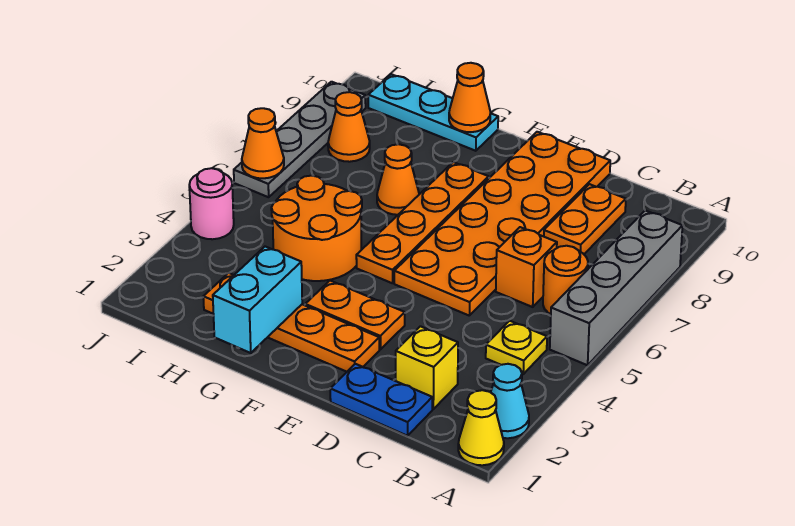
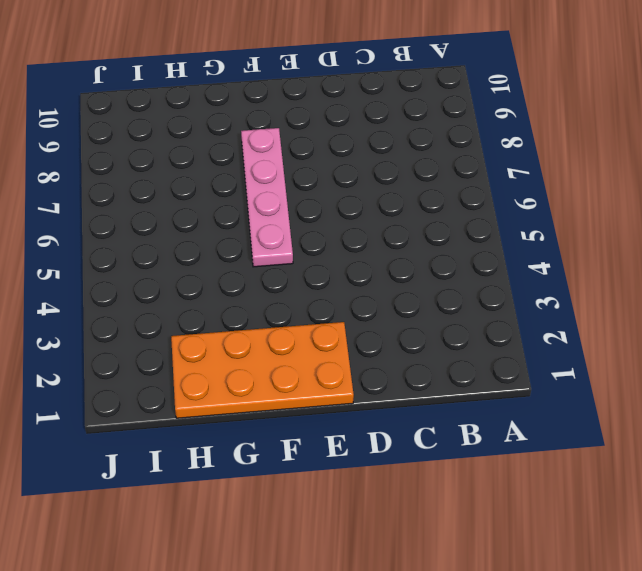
orange plate E1:H2 level 1 -> orange plate E2:H2 level 1
pink plate F5:F8 level 1 -> orange plate F5:F8 level 1
none -> yellow cone A1 level 1
none -> cyan cone A2 level 1
none -> grey brick A5:A8 level 1

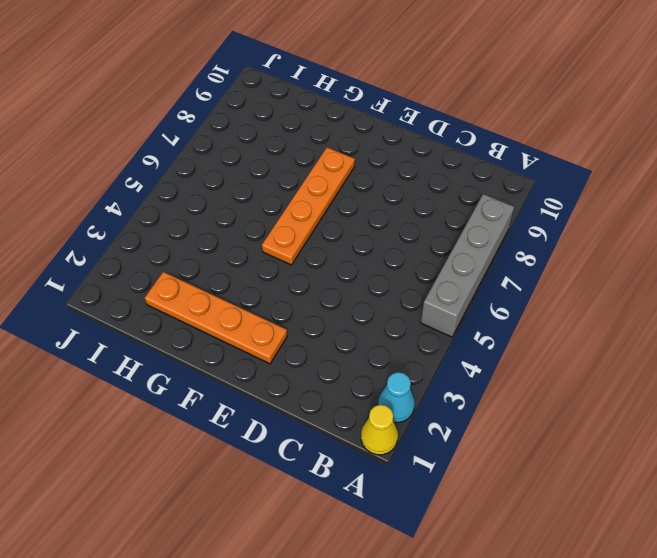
none -> yellow plate B4 level 1
none -> orange round brick B6 level 1
none -> blue plate C1:D1 level 1

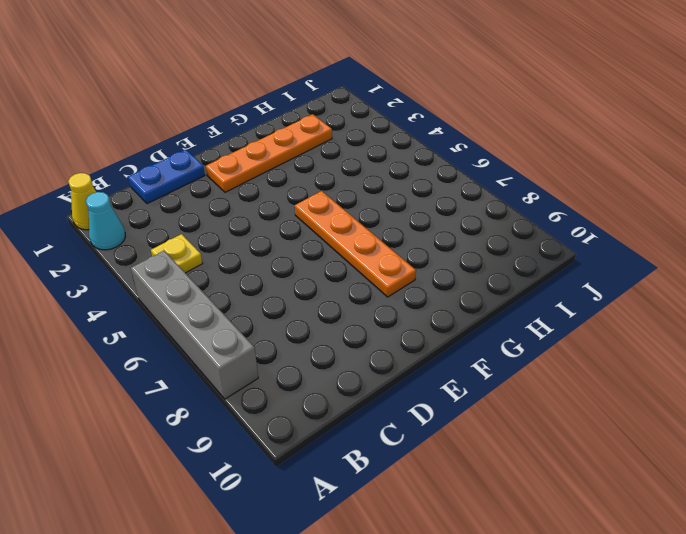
none -> orange round brick B6 level 1
none -> yellow brick C2 level 1
none -> orange brick C6 level 1

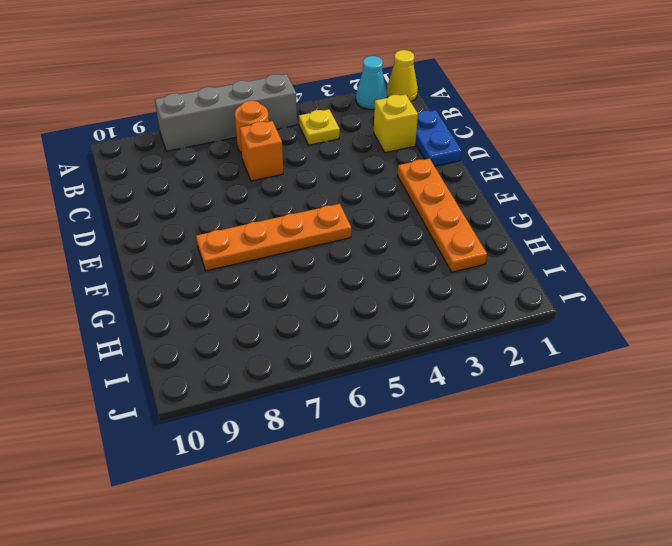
none -> orange plate C8:C9 level 1
none -> orange plate D5:E10 level 1
none -> orange plate E3:F3 level 1

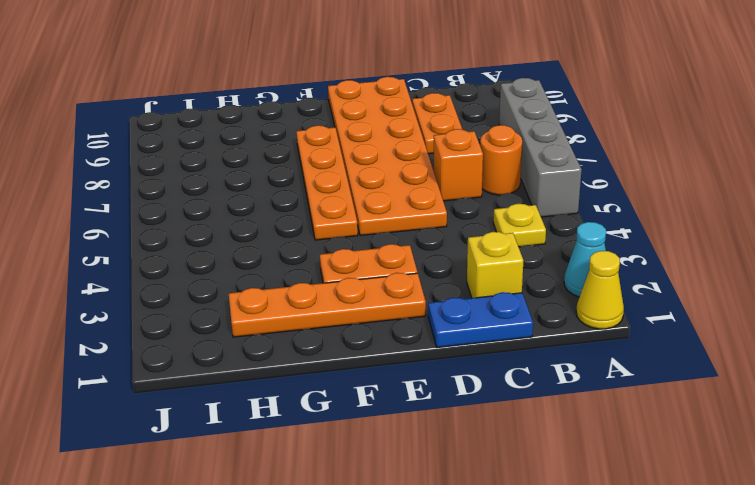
none -> orange round brick G4:H5 level 1
none -> orange cone G7 level 1
none -> cyan plate G10:I10 level 1

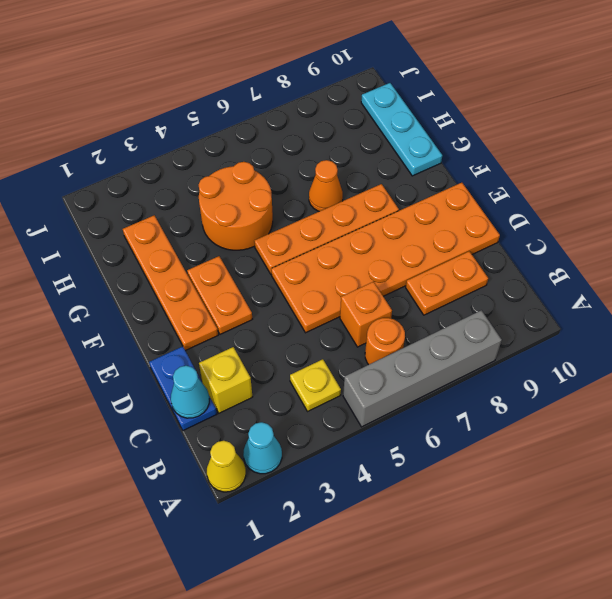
cyan cone C1 level 2 -> none
none -> orange cone I8 level 1
none -> pink round brick J4 level 1
none -> grey plate J6:J9 level 1

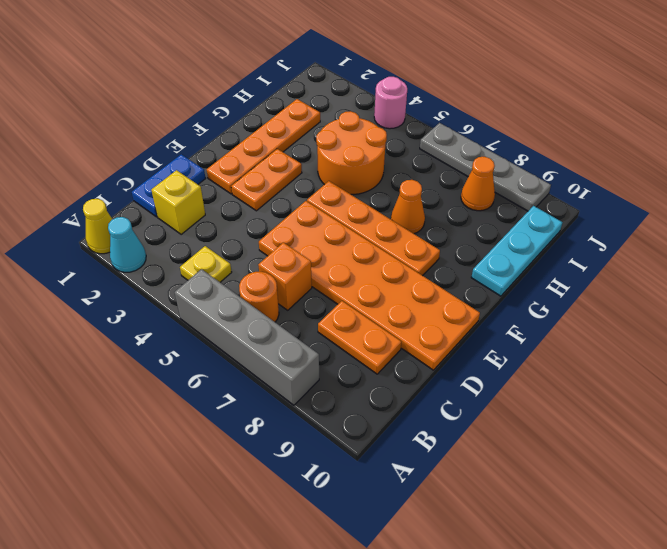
none -> cyan brick G1:G2 level 2
none -> orange cone G10 level 2
none -> orange cone J6 level 2

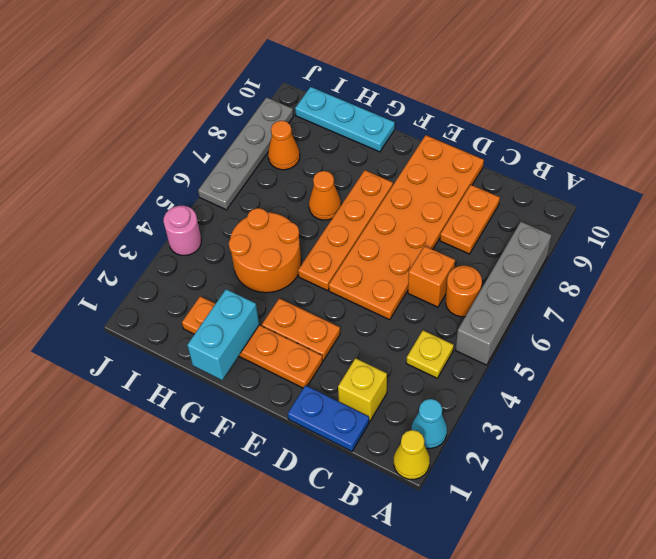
none -> orange cone G10 level 2
none -> orange cone J6 level 2

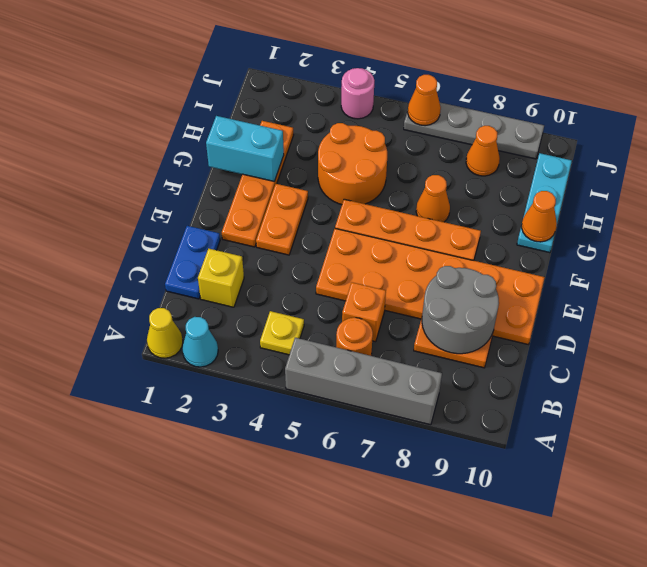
grey round brick C8:D9 level 2 -> none

